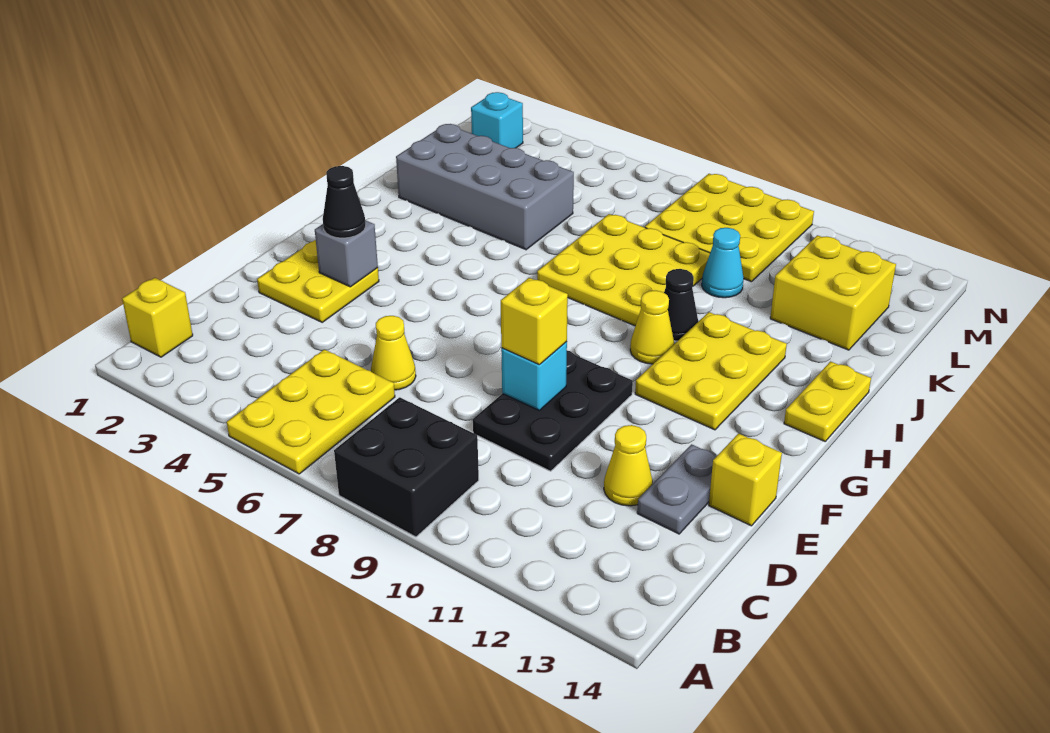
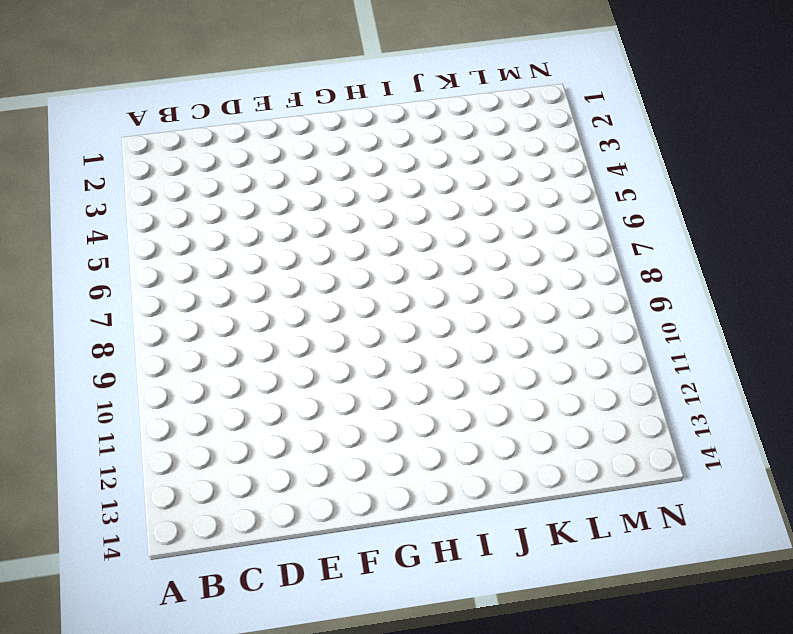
none -> yellow plate A5:C6 level 1
none -> black brick A8:B9 level 1
none -> yellow brick B1 level 1

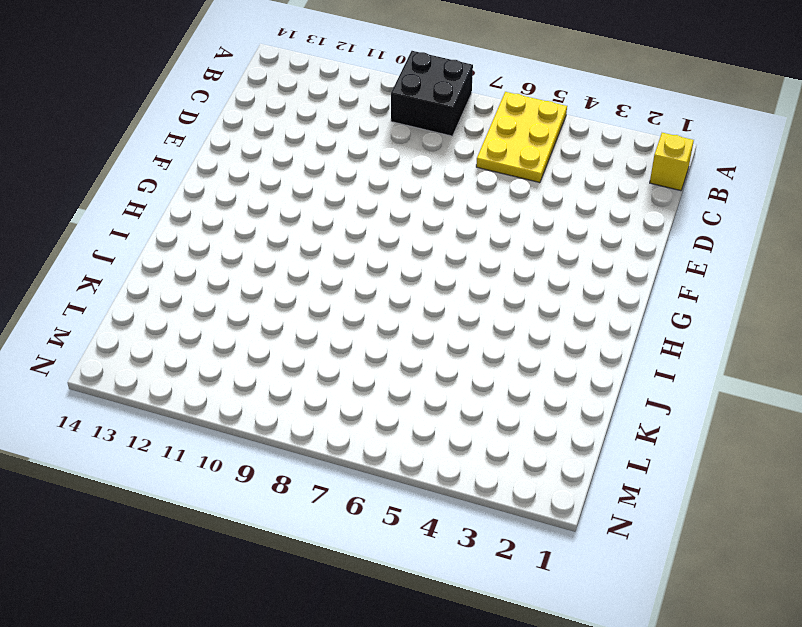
none -> yellow cone D6 level 1
none -> black plate D9:F10 level 1
none -> yellow cone D12 level 1

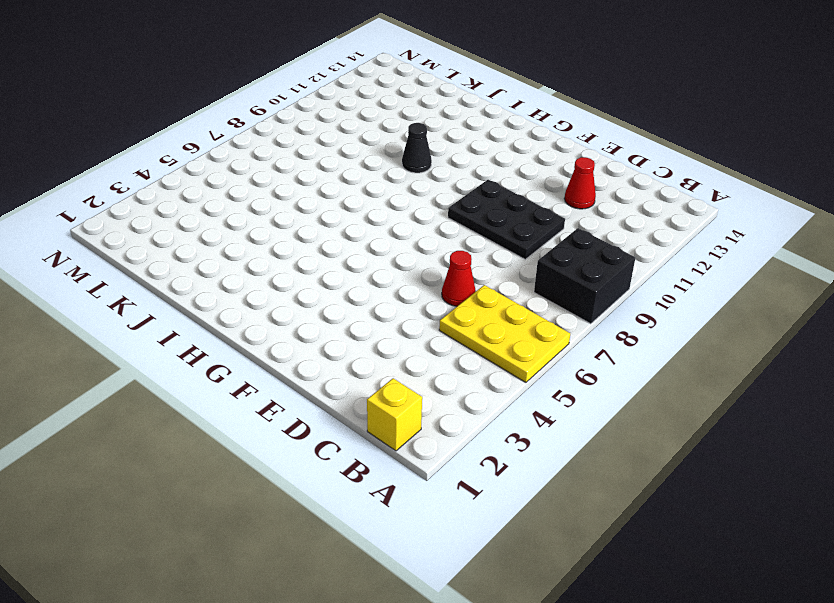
red cone D6 level 1 -> yellow cone D6 level 1
red cone D12 level 1 -> yellow cone D12 level 1
none -> grey plate D13:E13 level 1
none -> yellow plate E2:F3 level 1
none -> yellow brick E14 level 1

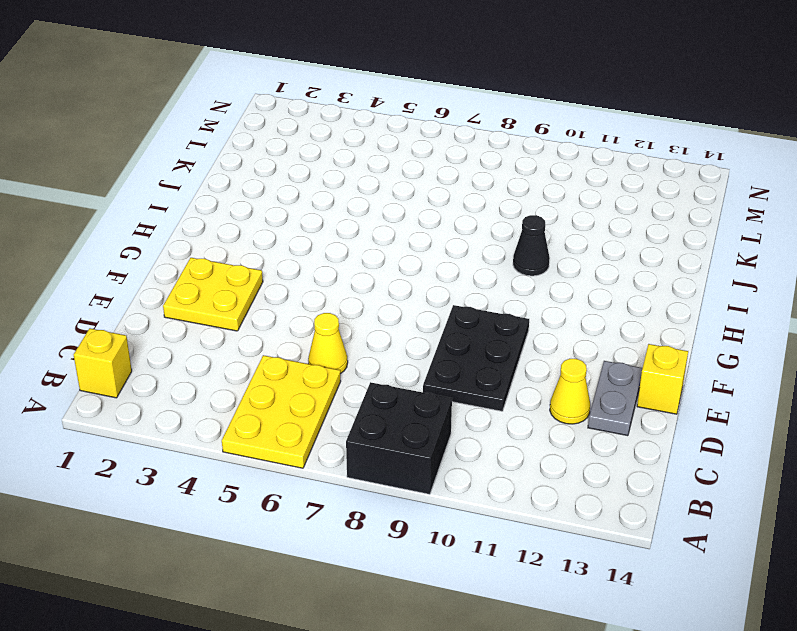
none -> yellow plate G11:I12 level 1
none -> yellow cone H10 level 1
none -> yellow plate H14:I14 level 1

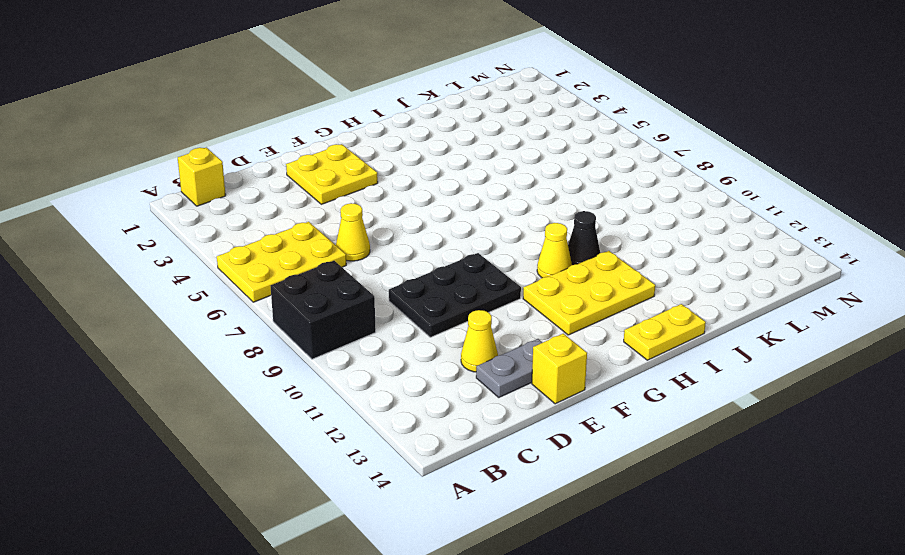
none -> yellow plate I7:K9 level 1
none -> grey brick J2:K5 level 1
none -> cyan cone K10 level 1

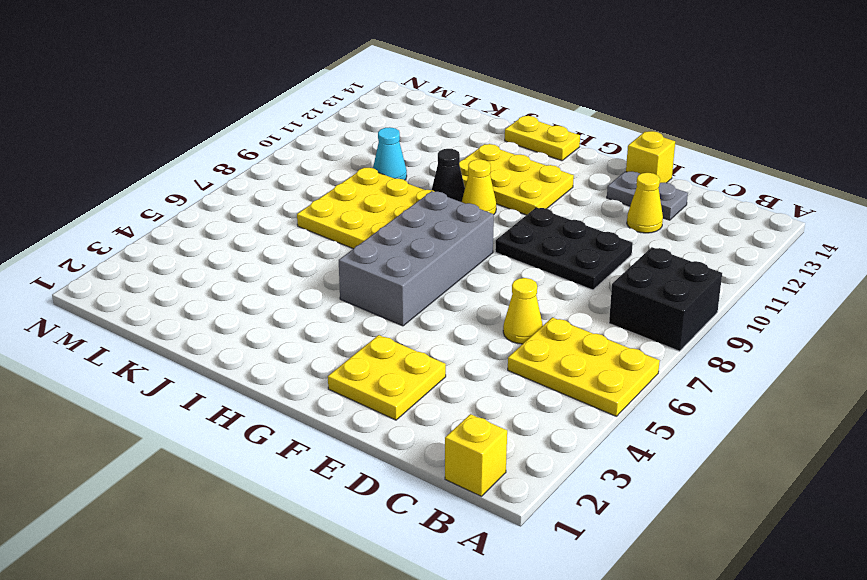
grey brick G5:H8 level 1 -> grey brick J2:K5 level 1
none -> yellow brick K12:L13 level 1
none -> yellow plate L8:N10 level 1
none -> cyan brick M2 level 1

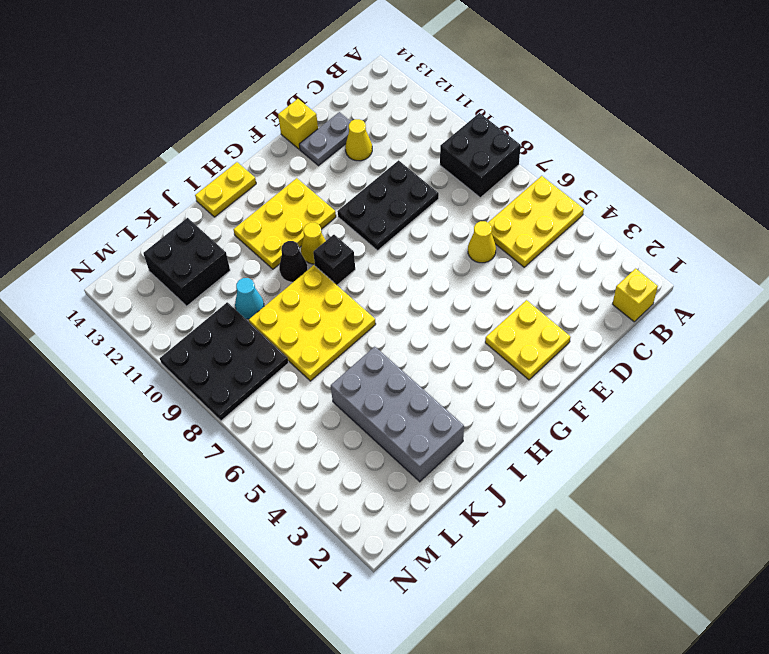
black brick H9 level 1 -> none
black brick K12:L13 level 1 -> yellow brick K12:L13 level 1
black plate L8:N10 level 1 -> yellow plate L8:N10 level 1
none -> cyan brick M2 level 1
none -> cyan brick E9 level 2
none -> grey brick F3 level 2

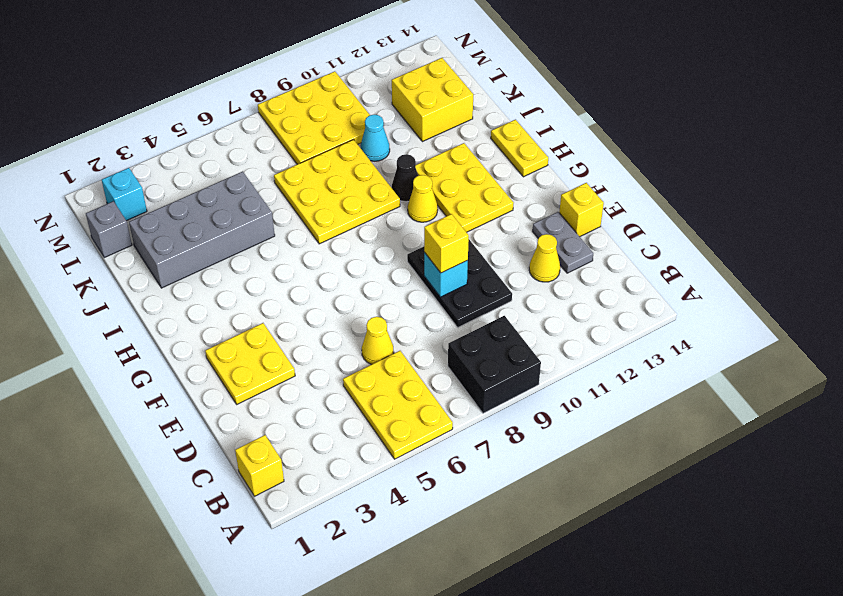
grey brick L1 level 1 -> grey brick F3 level 2
none -> black cone F3 level 3

